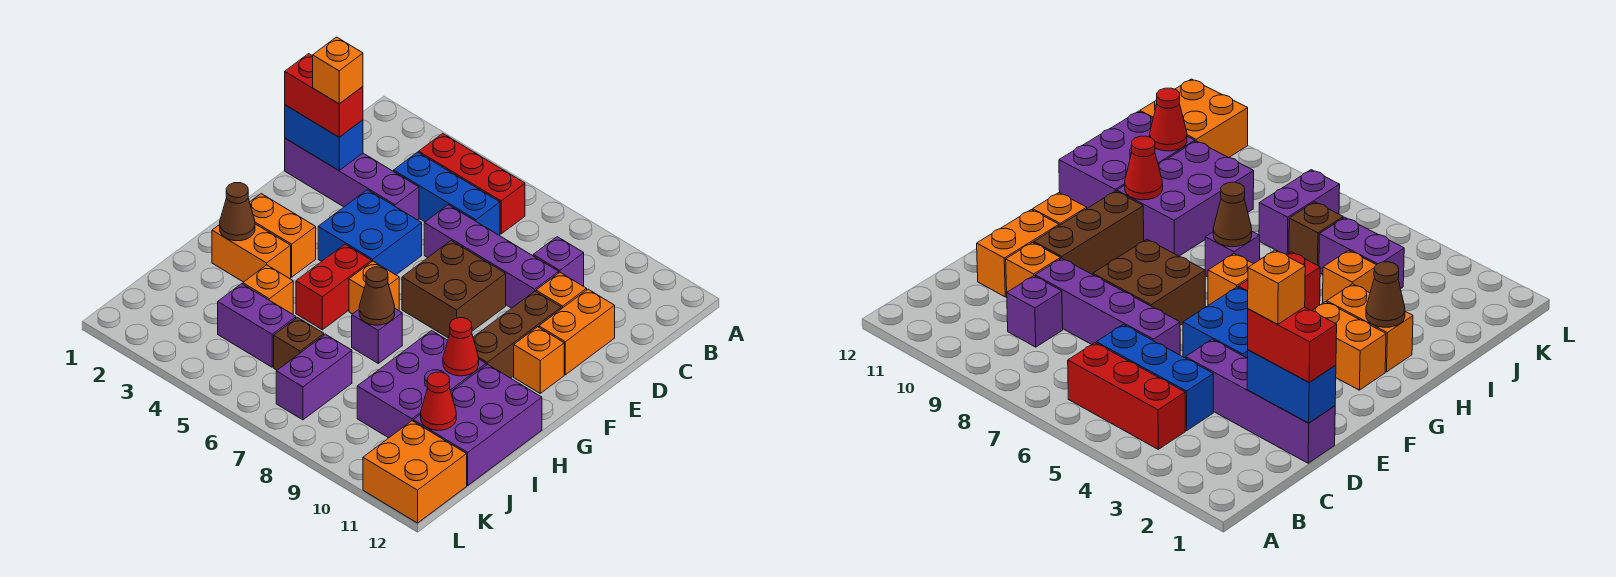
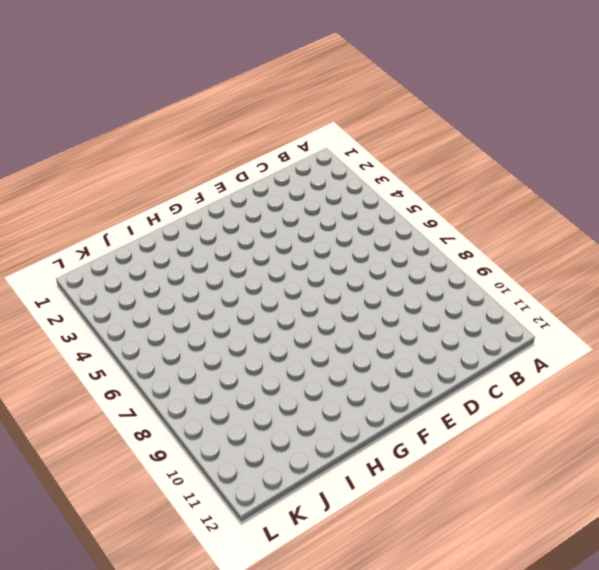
none -> red brick B4:B6 level 1
none -> blue brick C4:C6 level 1
none -> purple brick C9 level 1
none -> purple brick D1:D4 level 1

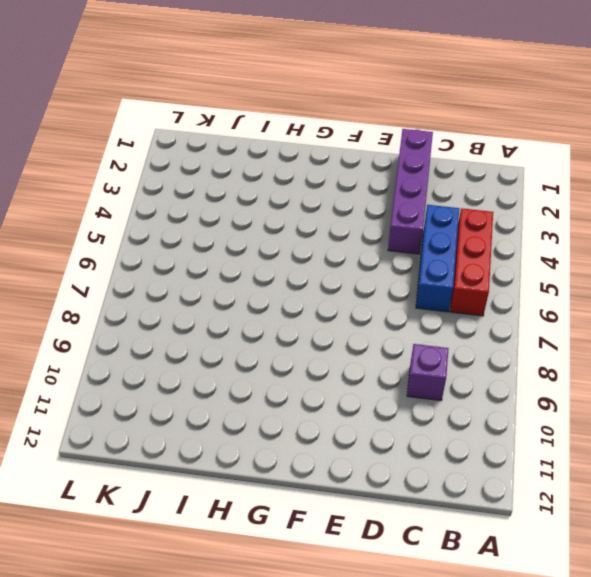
none -> purple brick D6:D9 level 1
none -> orange brick D10 level 1
none -> orange brick D11:E11 level 1
none -> blue brick E4:F5 level 1

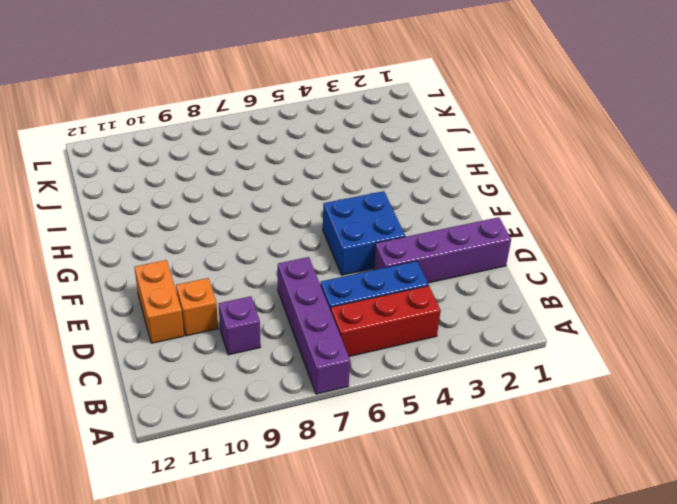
purple brick A7:D7 level 1 -> purple brick D6:D9 level 1
none -> brown brick E7:F8 level 1
none -> brown brick E10:G10 level 1
none -> orange brick F11 level 1
none -> orange brick G2:G3 level 1

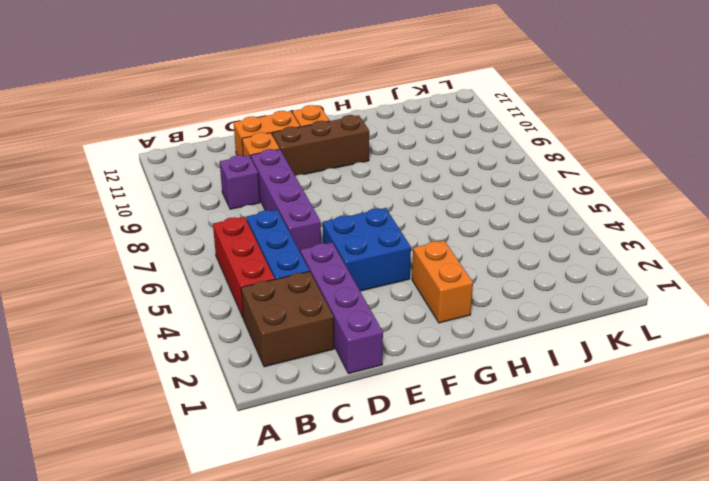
brown brick B2:C3 level 1 -> brown brick E7:F8 level 1
none -> red brick G5:H5 level 1
none -> orange brick G6 level 1
none -> orange brick H2:H3 level 1
none -> purple brick H7 level 1

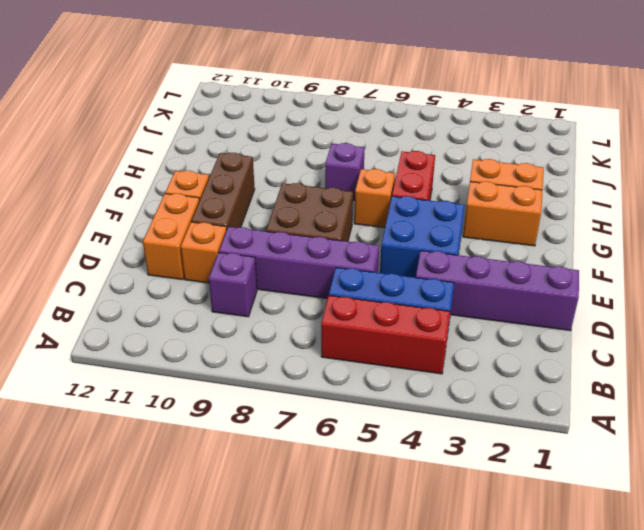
none -> purple brick H9:J10 level 1
none -> purple brick H11:J12 level 1
none -> orange brick I4 level 1
none -> purple brick J4:J5 level 1

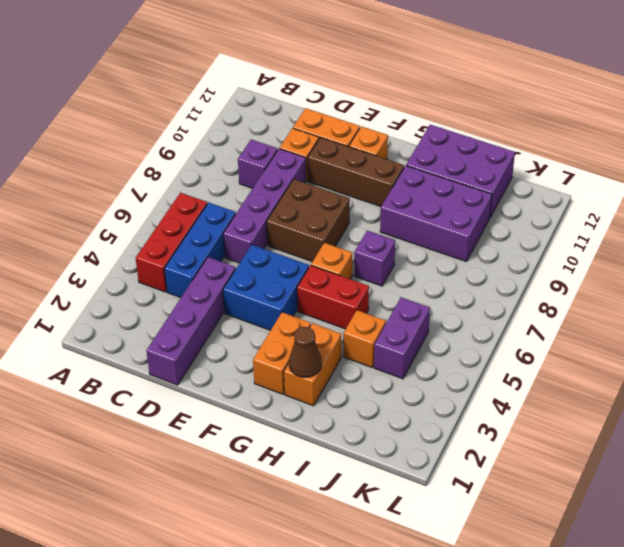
none -> brown brick J6 level 1
none -> purple brick J7:K7 level 1
none -> orange brick K11:L12 level 1
none -> blue brick D1:D2 level 2

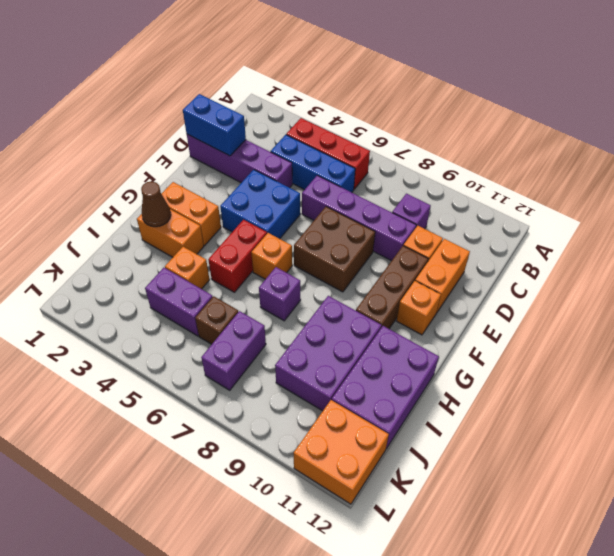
none -> brown cone H7 level 2
none -> red cone H10 level 2
none -> red cone J11 level 2
none -> red brick D1:D2 level 3

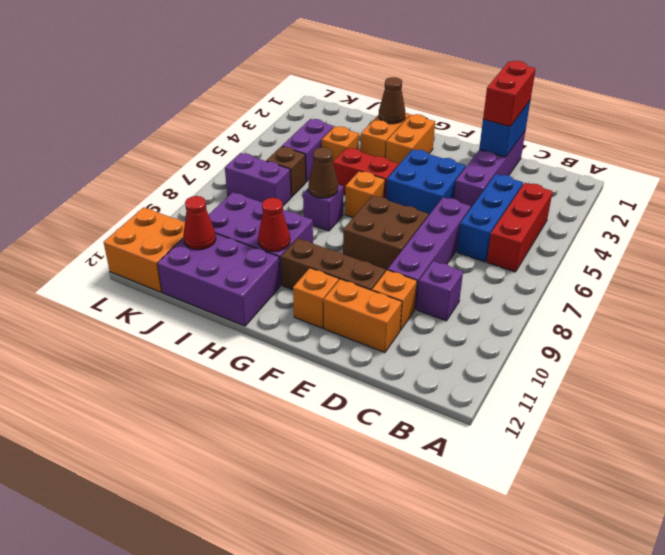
none -> orange brick D2 level 4

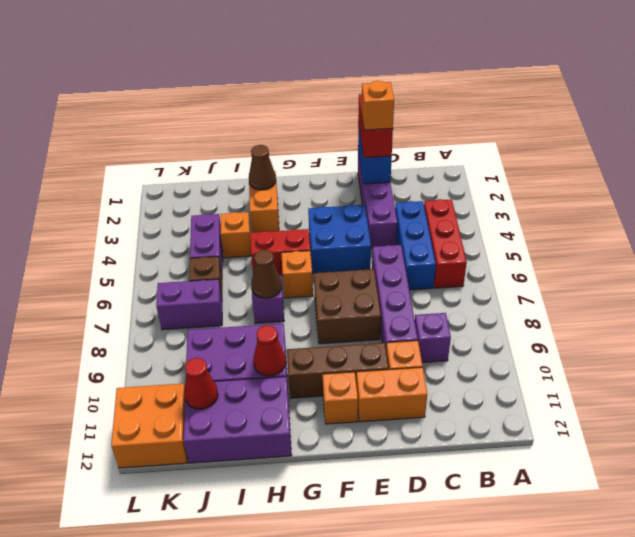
none -> orange brick G2:G3 level 1

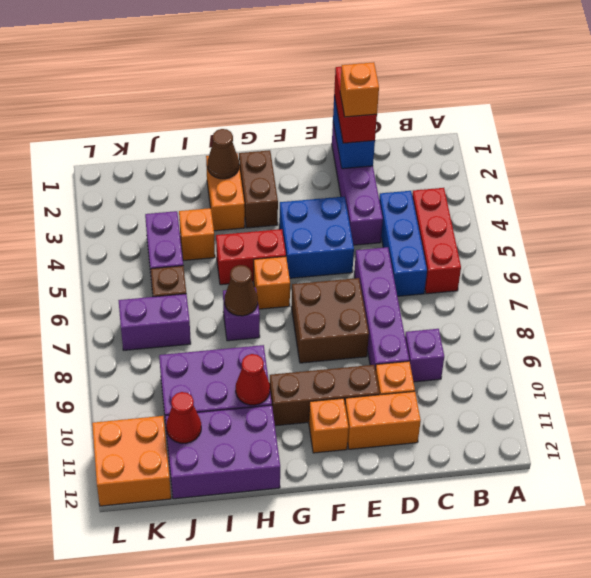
brown brick G2:G3 level 1 -> orange brick G2:G3 level 1

